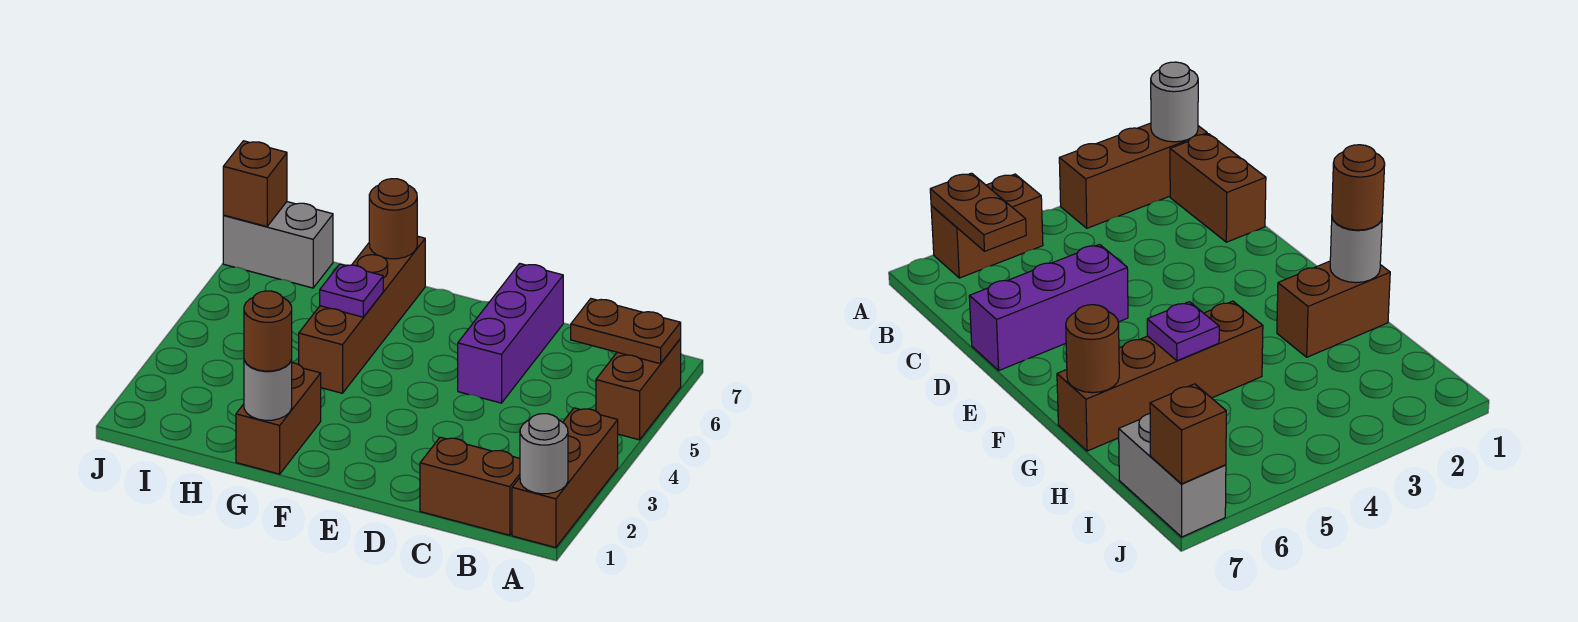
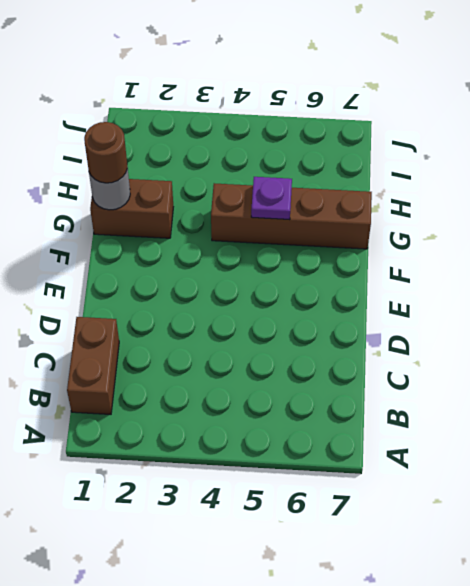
none -> brown brick A1:A3 level 1
none -> brown brick A5:A6 level 1
none -> purple brick D5:D7 level 1

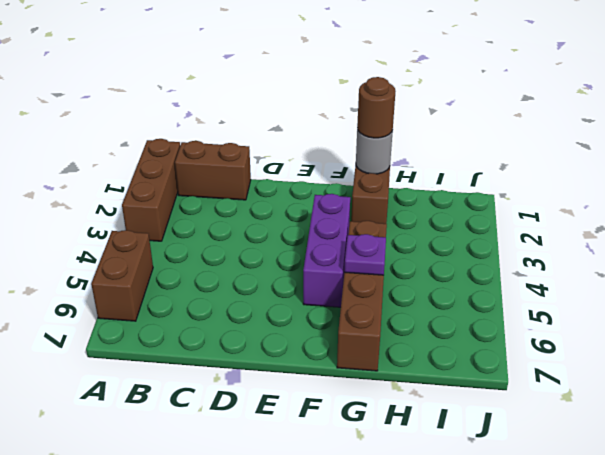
purple brick F3:F5 level 1 -> purple brick D5:D7 level 1
none -> grey brick I7:J7 level 1
none -> grey round brick A1 level 2
none -> brown plate A6:B6 level 2

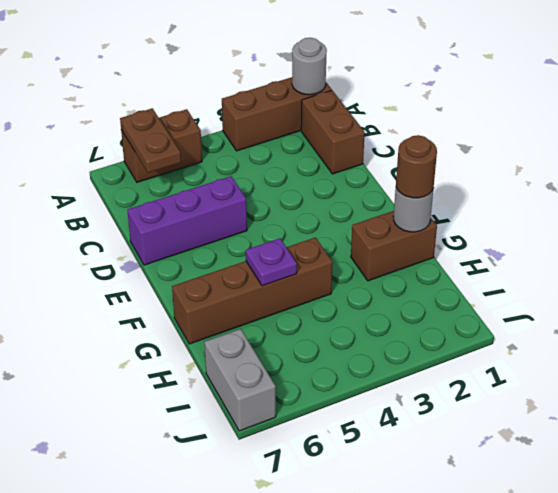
none -> brown round brick G7 level 2
none -> brown brick J7 level 2

